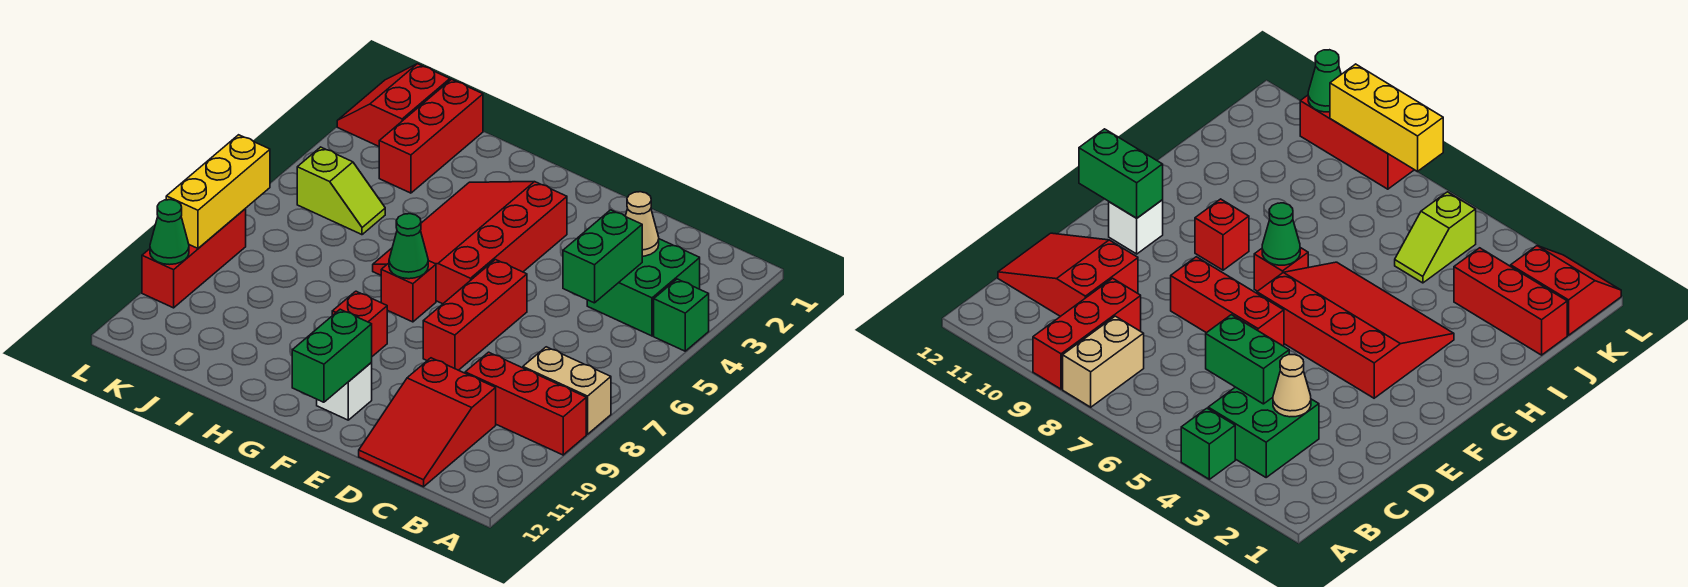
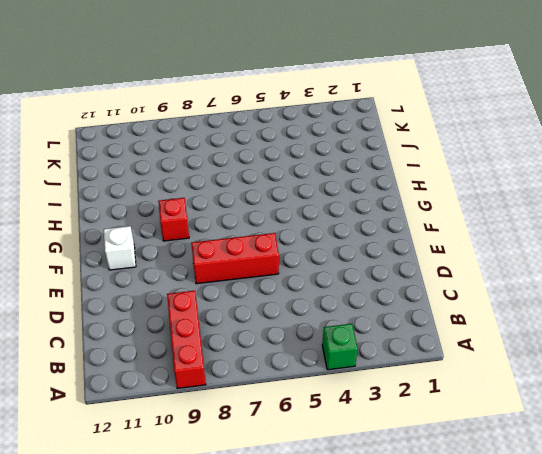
none -> tan brick A8:B8 level 1
none -> green brick B3:C4 level 1
none -> red slope C10:D12 level 1 top 10

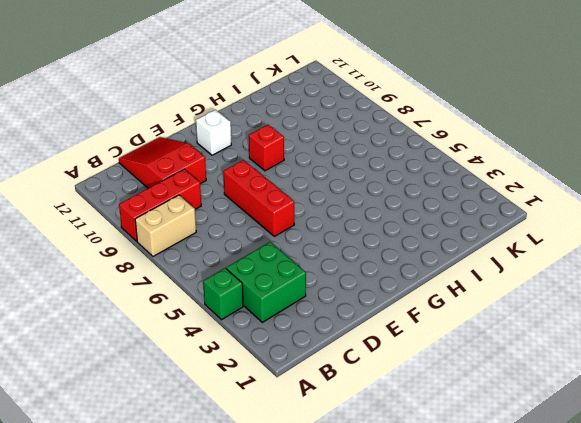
none -> red slope F3:H6 level 1 top F
none -> red brick G7 level 1
none -> red brick J1:J3 level 1

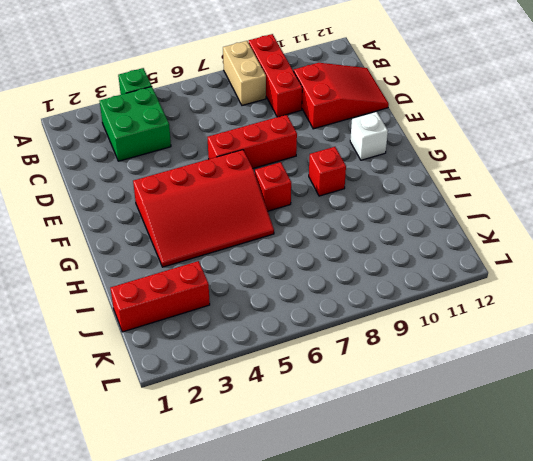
none -> lime slope J5:K5 level 1 top K
none -> red slope K1:L2 level 1 top K
none -> red brick L8:L10 level 1

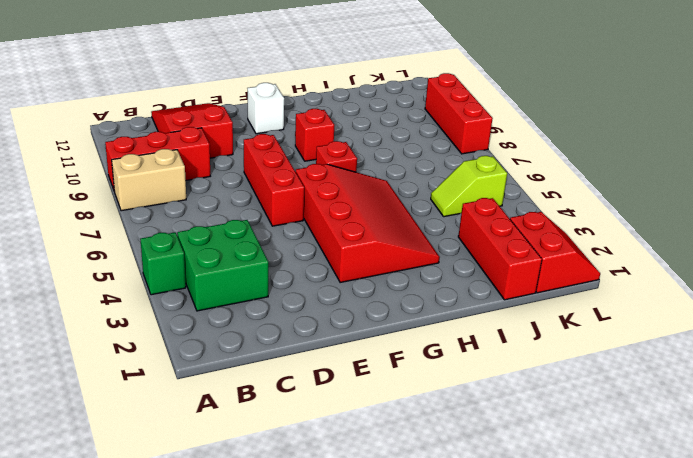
none -> tan cone C3 level 2
none -> green brick C4:C5 level 2
none -> green brick F11:F12 level 2

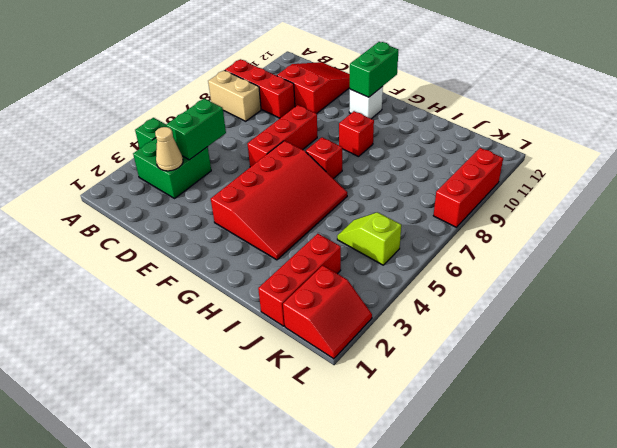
none -> green cone G7 level 2
none -> yellow brick L7:L9 level 2
none -> green cone L10 level 2

